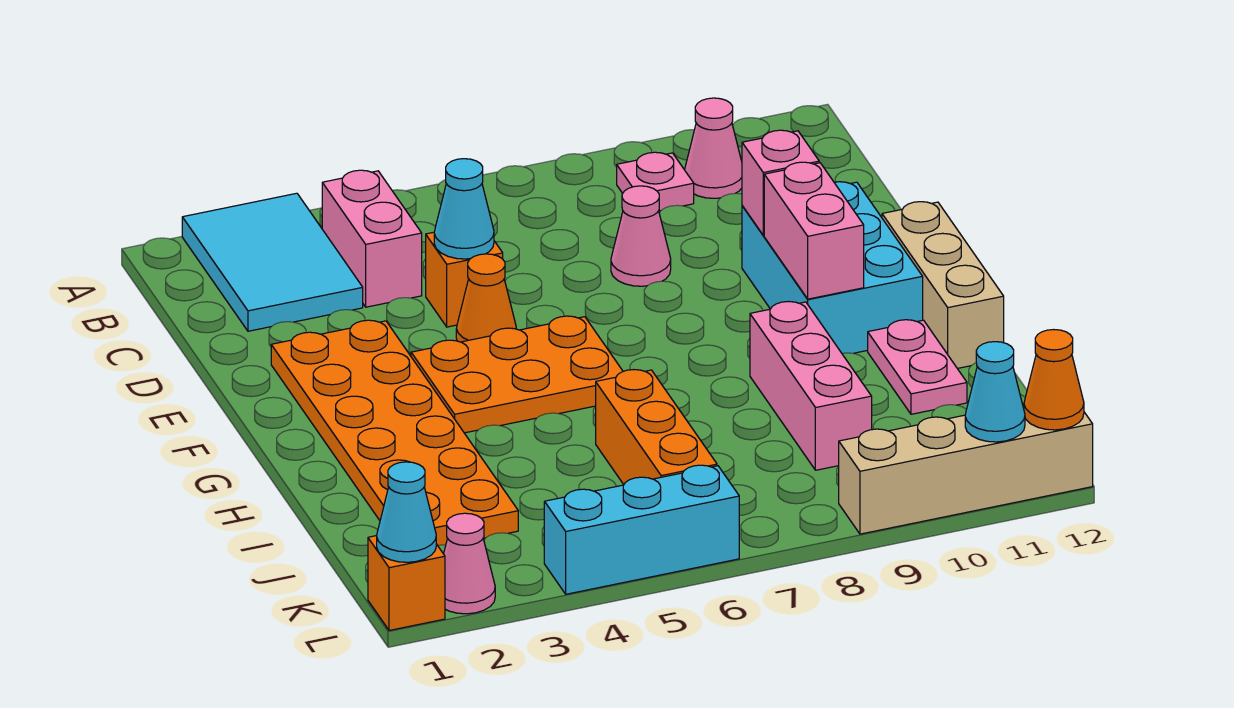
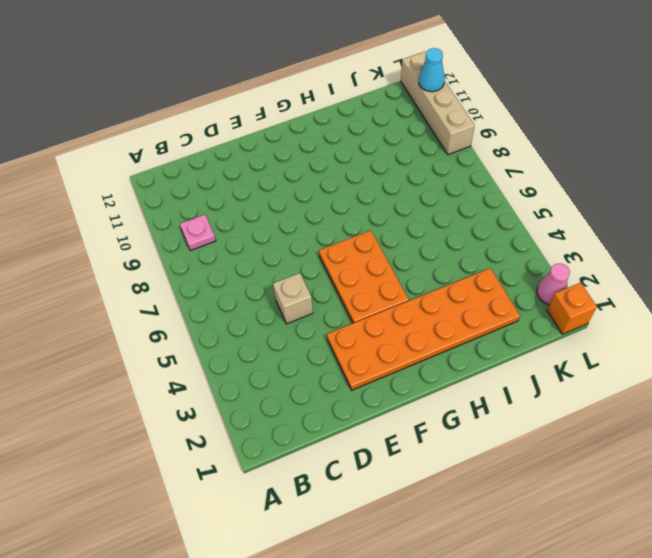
tan brick D5 level 1 -> orange brick D5 level 1
none -> cyan tile A2:C3 level 1
none -> pink brick B4:C4 level 1
none -> pink cone B10 level 1

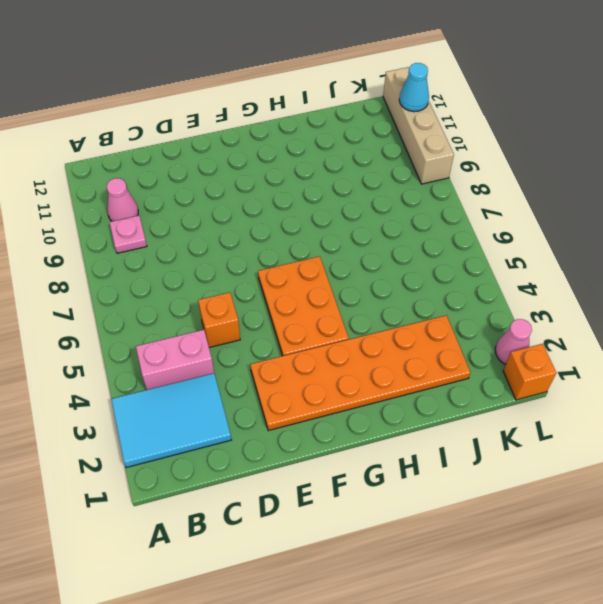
none -> pink cone D8 level 1
none -> orange cone E5 level 1
none -> cyan brick E10:G11 level 1

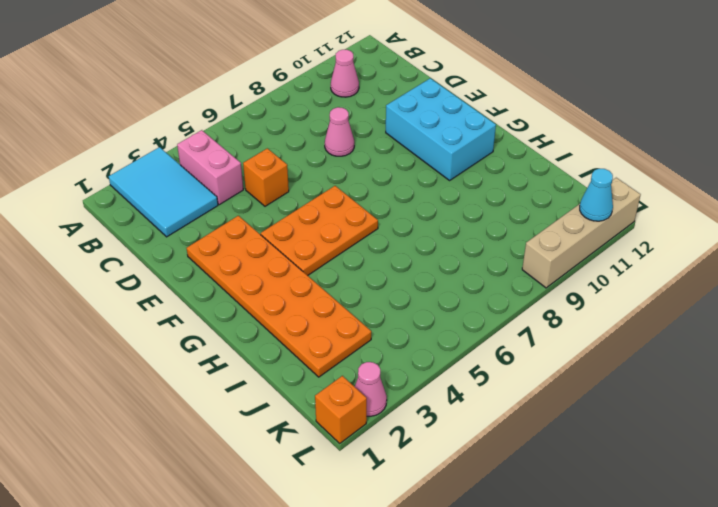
none -> pink plate B9 level 1
none -> orange cone E5 level 1
none -> tan brick F12:H12 level 1

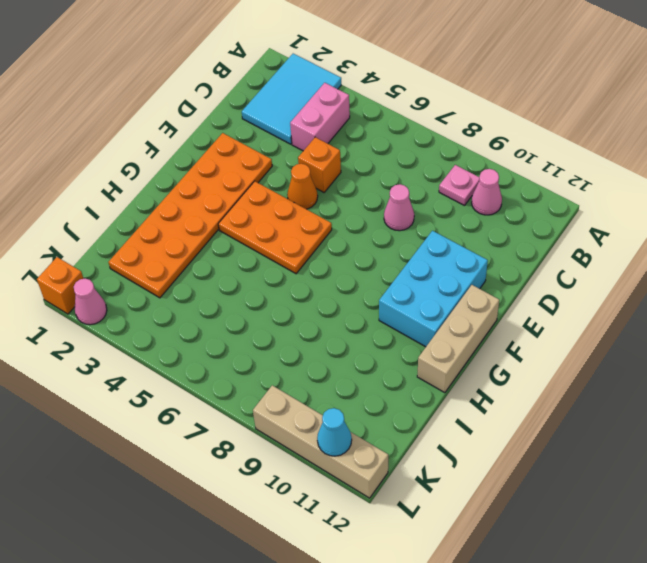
none -> pink brick H9:J9 level 1
none -> pink plate H11:I11 level 1
none -> orange brick I6:K6 level 1

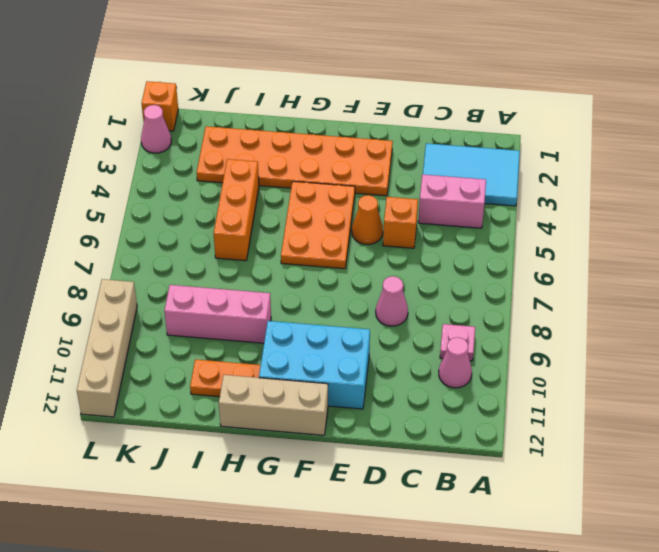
orange plate H11:I11 level 1 -> pink plate H11:I11 level 1
orange brick I4:I6 level 1 -> orange brick I6:K6 level 1
none -> cyan brick L4:L6 level 1
none -> cyan cone D5 level 2
none -> pink brick E10 level 2

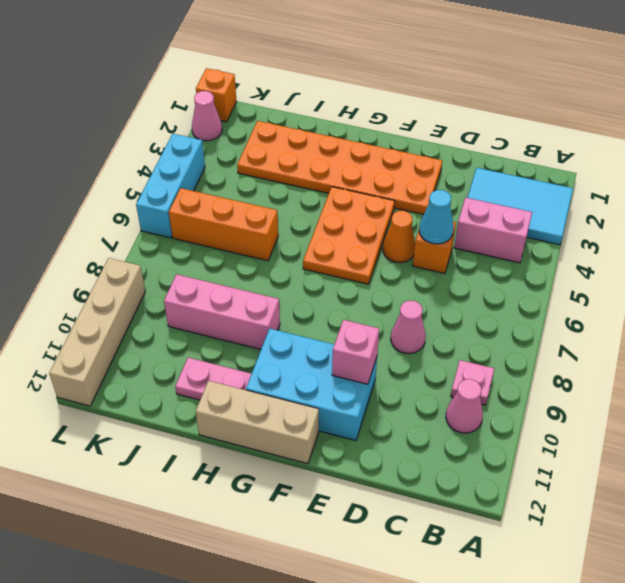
none -> pink brick F10:G10 level 2
none -> cyan cone L1 level 2
none -> cyan cone L11 level 2

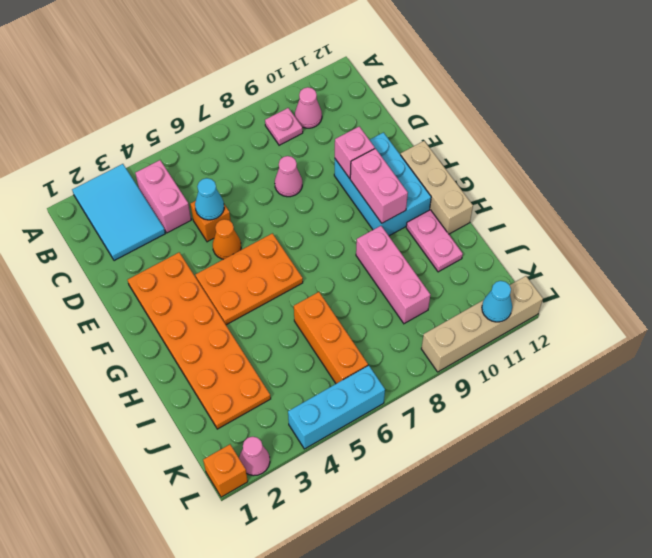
none -> cyan cone L1 level 2
none -> orange cone L12 level 2

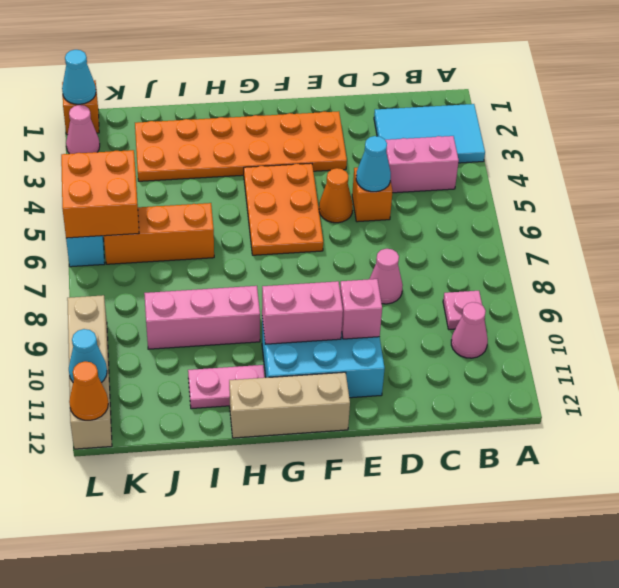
orange brick K5:L6 level 2 -> none

